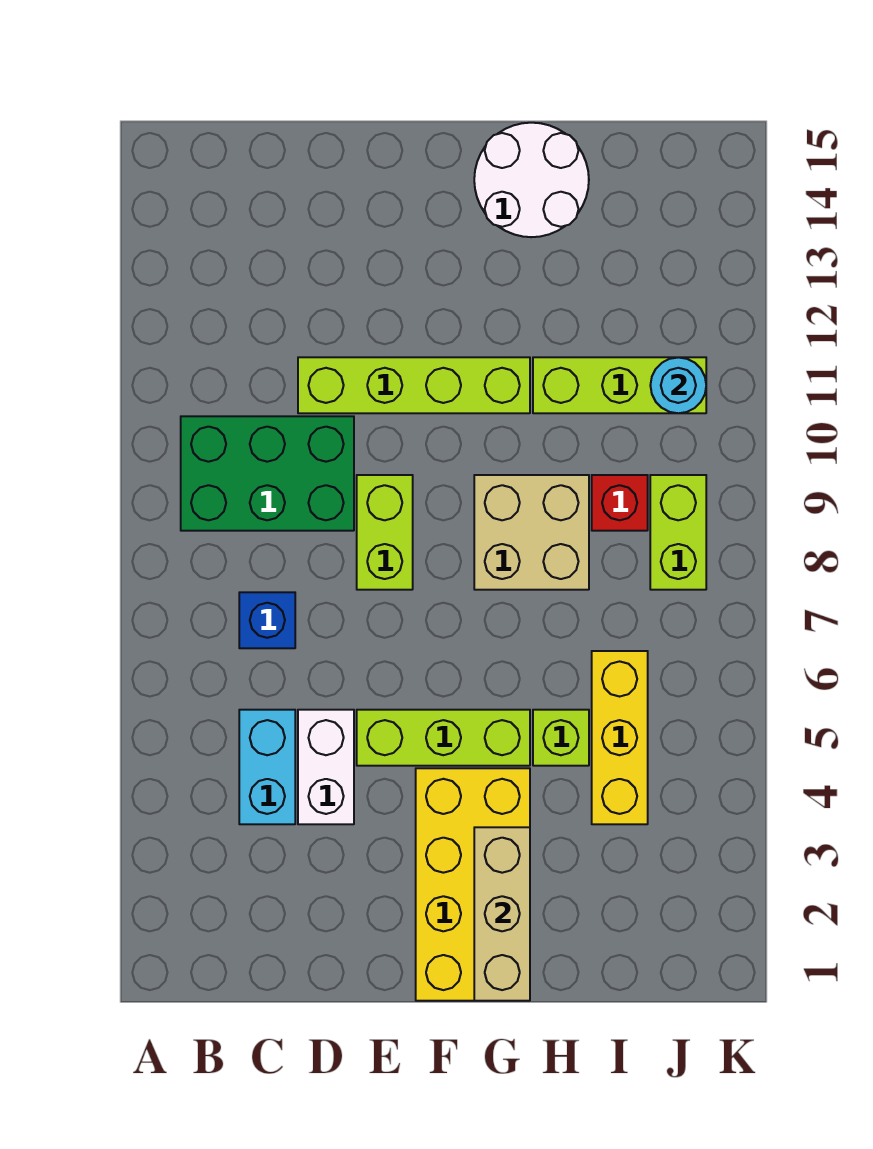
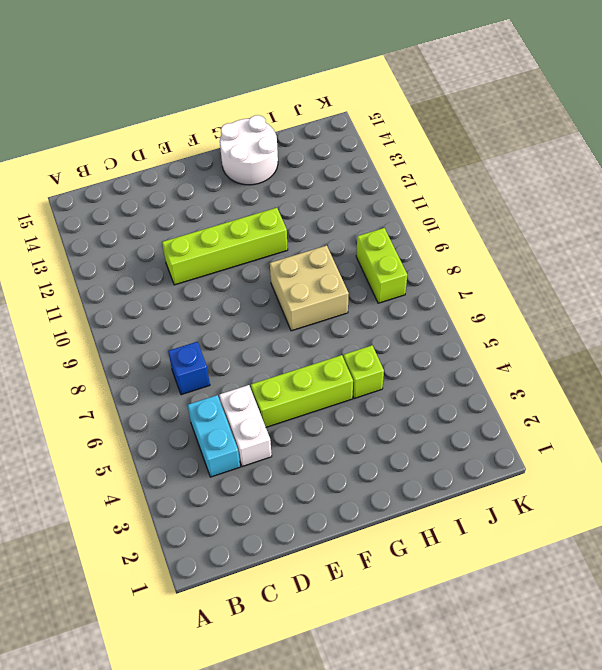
none -> green brick B9:D10 level 1
none -> lime brick E8:E9 level 1
none -> yellow brick F1:G4 level 1

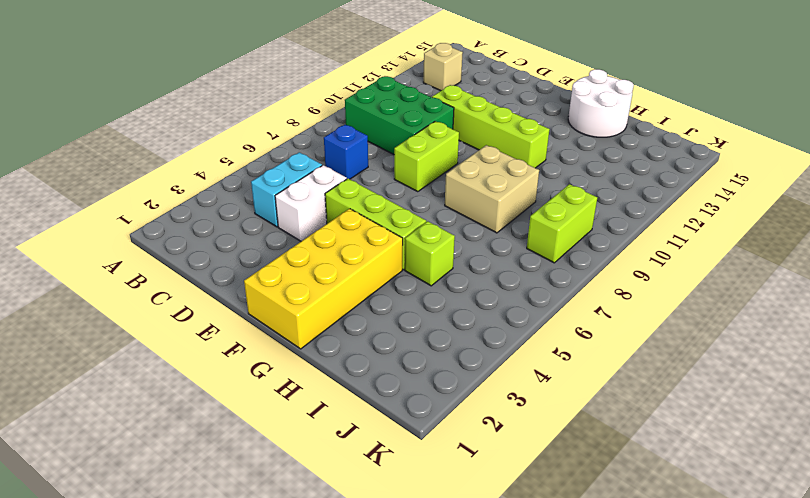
tan brick B13 level 1 -> none
none -> lime brick H11:J11 level 1
none -> yellow brick I4:I6 level 1
none -> red brick I9 level 1

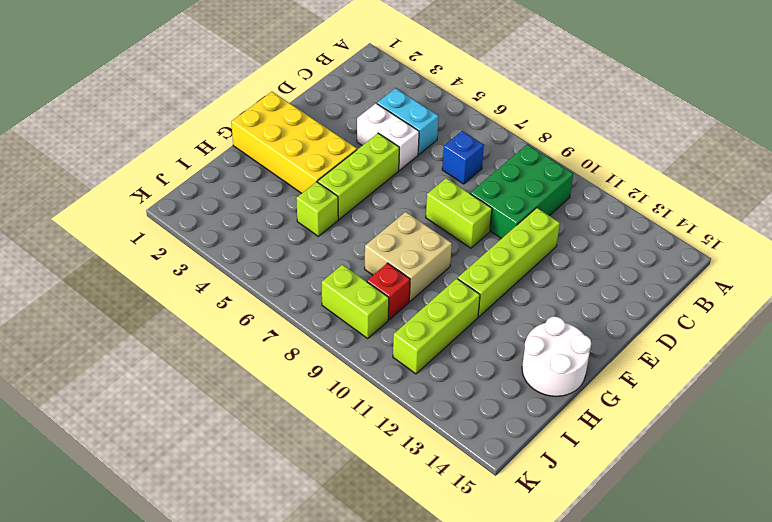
none -> yellow brick I4:I6 level 1
none -> tan brick G1:G3 level 2
none -> cyan round brick J11 level 2

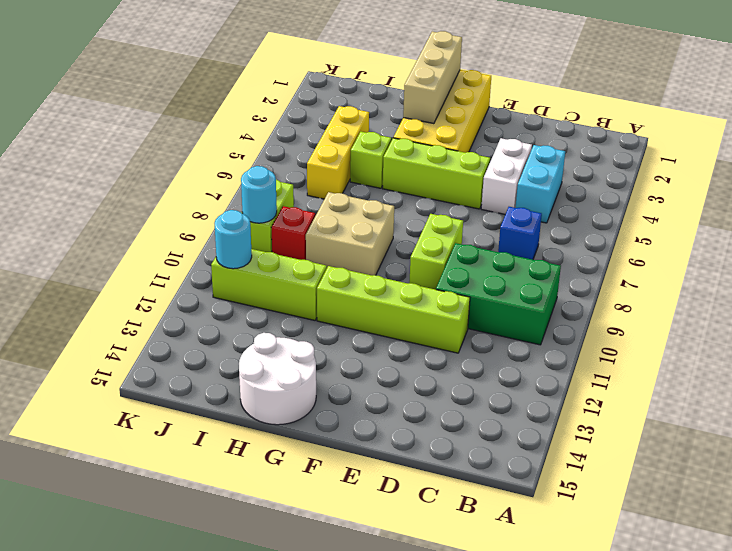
cyan round brick J9 level 2 -> none

